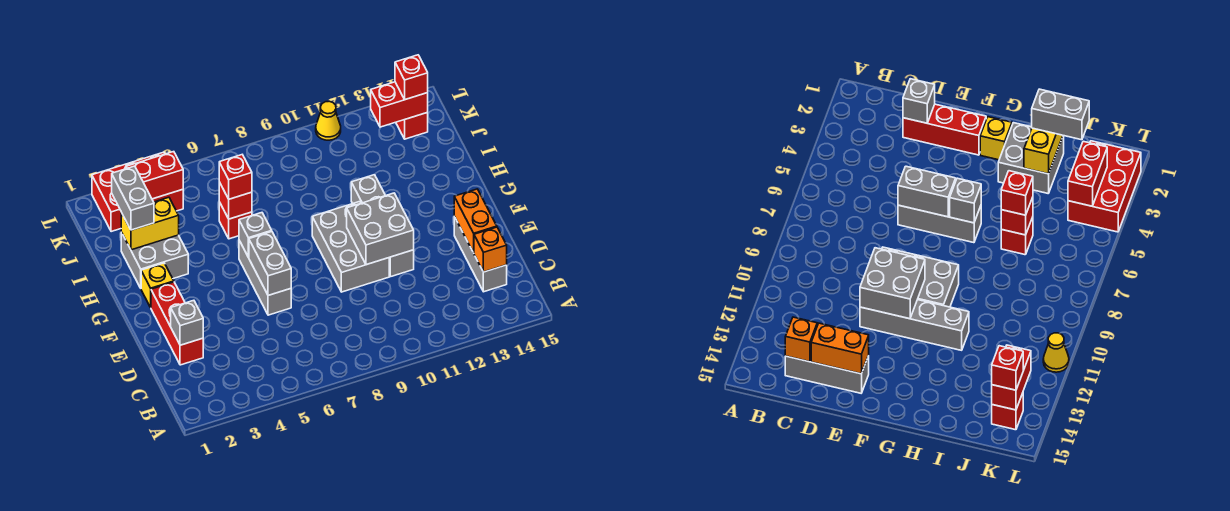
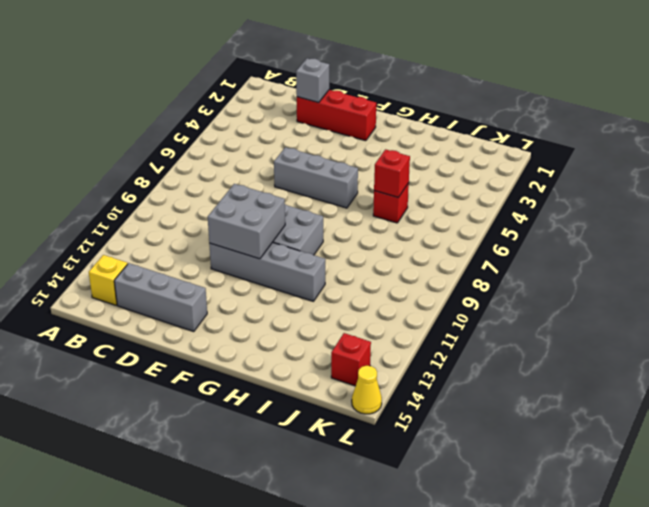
yellow brick B14 level 1 -> yellow brick G2 level 1
yellow cone L15 level 1 -> yellow cone L11 level 1
none -> grey brick H2:I3 level 1
none -> red brick K2:L4 level 1
none -> orange brick C14 level 2

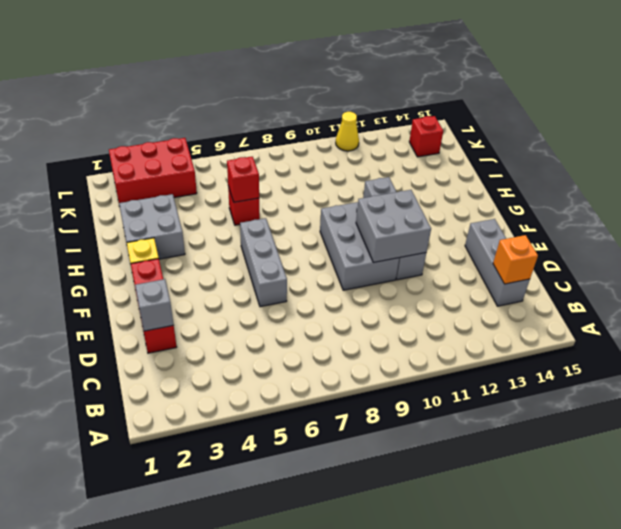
none -> orange brick D14:E14 level 2
none -> grey brick E6:F6 level 2
none -> grey brick G6 level 2

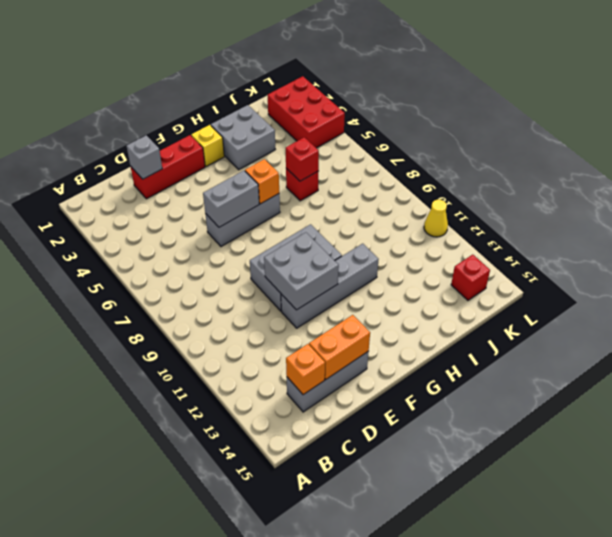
orange brick G6 level 2 -> grey brick G6 level 2
none -> yellow brick I2:I3 level 2
none -> red brick K3:K4 level 2
none -> red brick K13:K14 level 2

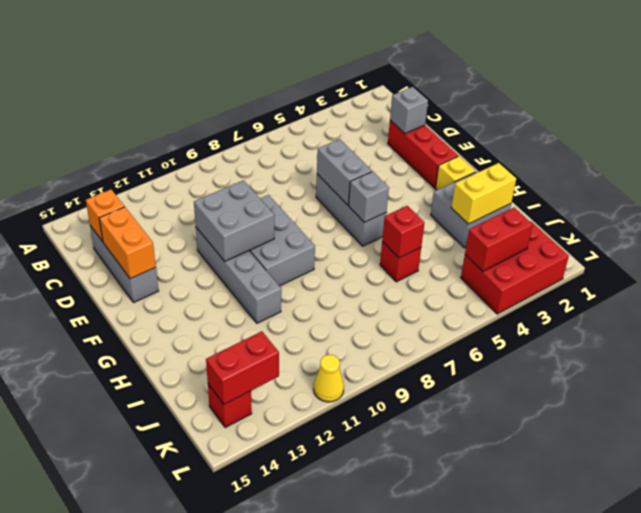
none -> grey brick I2:J2 level 3
none -> red brick I6 level 3
none -> red brick K14 level 3

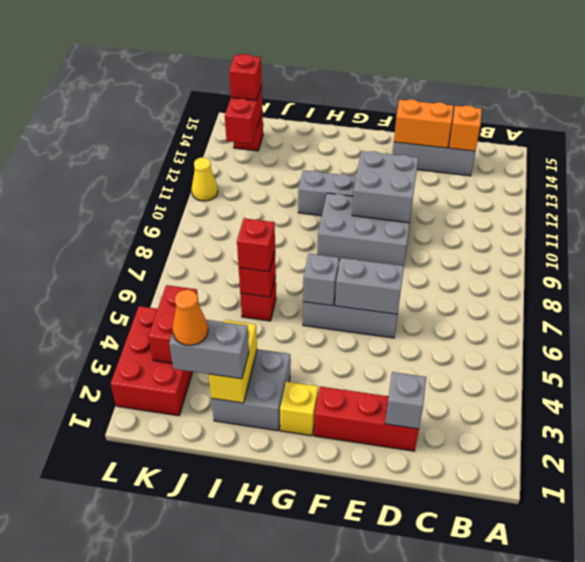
orange cone J2 level 4 -> none

